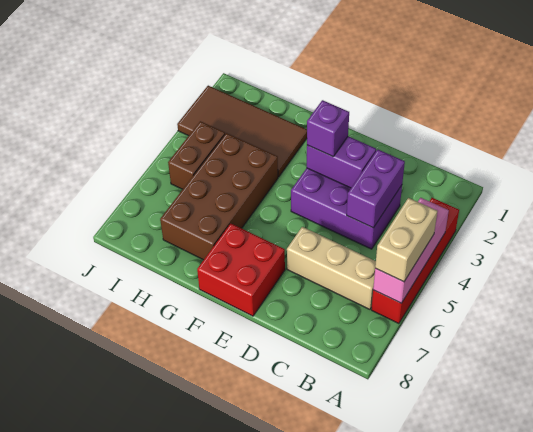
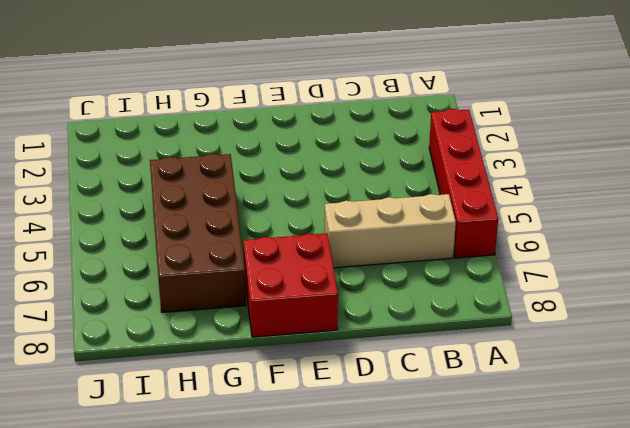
none -> purple brick C3:E4 level 1
none -> brown tile G2:J3 level 1
none -> brown brick I4:I5 level 1

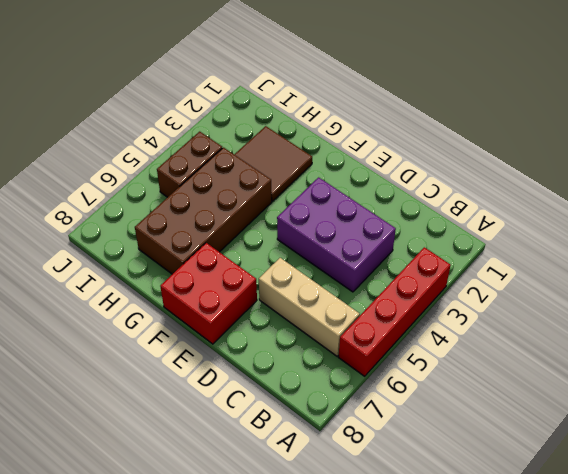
brown tile G2:H3 level 1 -> brown tile G2:J3 level 1
none -> pink brick A4:A6 level 2
none -> purple brick C3:C4 level 2
none -> purple brick D3:E3 level 2

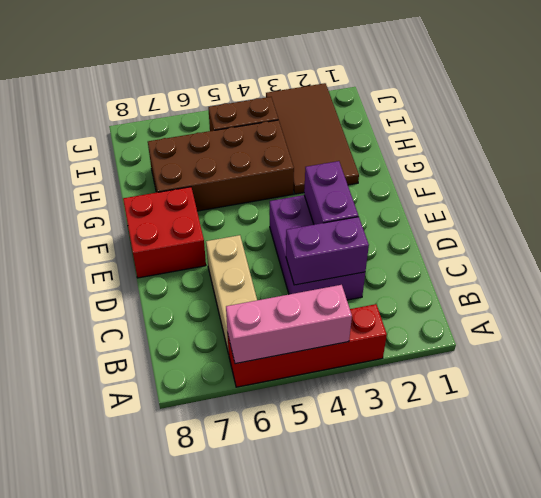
none -> tan brick A5:A6 level 3
none -> purple brick E3 level 3

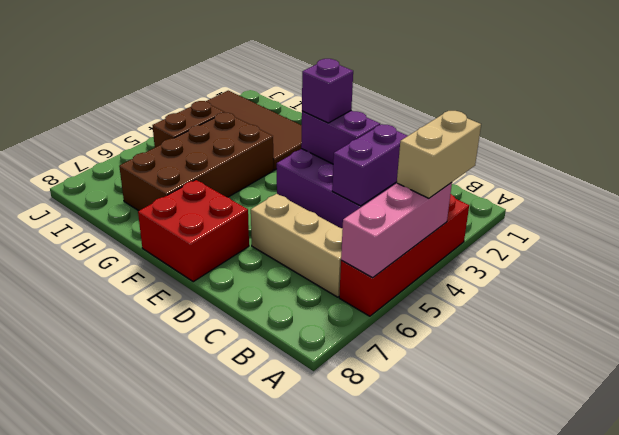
tan brick A3:A4 level 3 -> tan brick A5:A6 level 3

